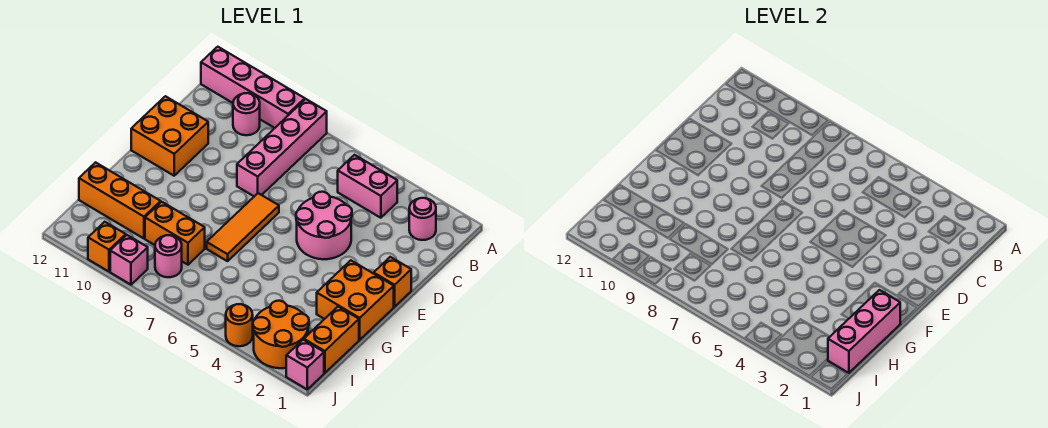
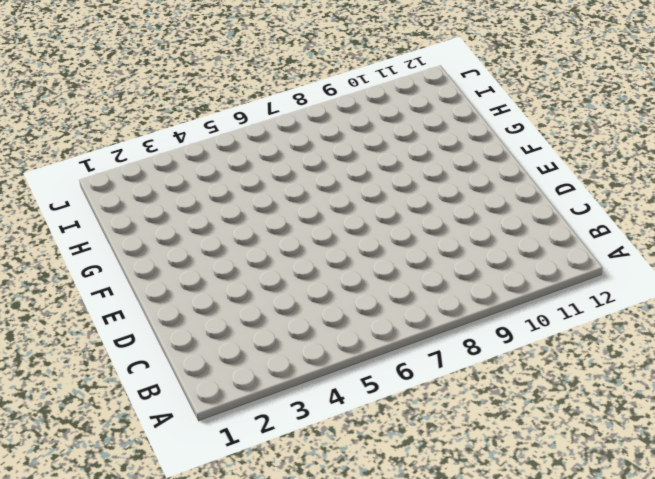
none -> pink brick A8:D8 level 1
none -> pink brick A9:A12 level 1
none -> pink round brick B2 level 1

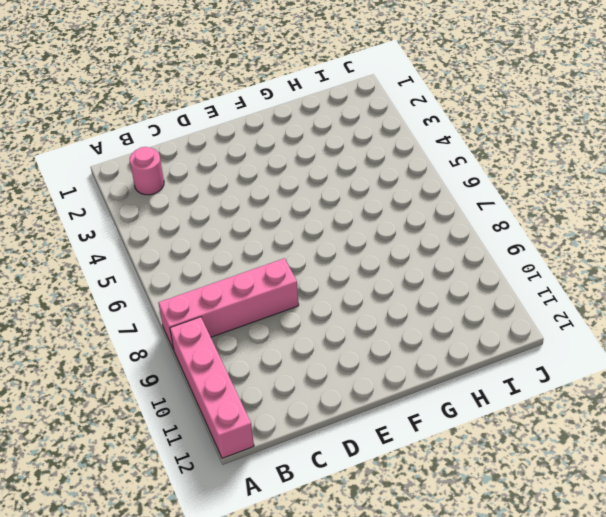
none -> pink brick B4:B5 level 1
none -> pink round brick B10 level 1
none -> pink round brick D4:E5 level 1

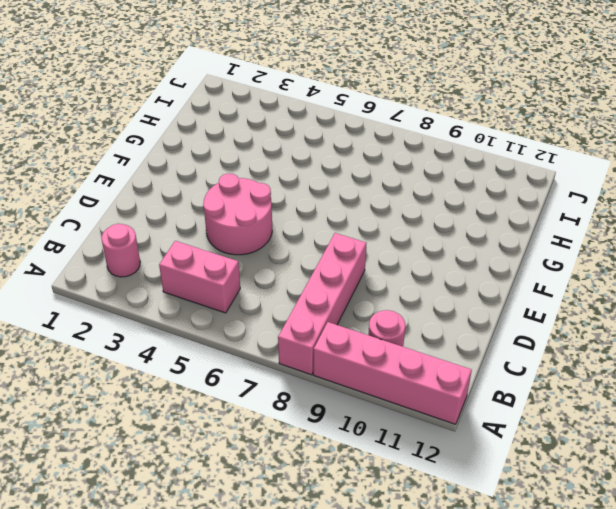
none -> orange brick D11:E12 level 1
none -> orange brick E1 level 1
none -> orange tile E7:G7 level 1

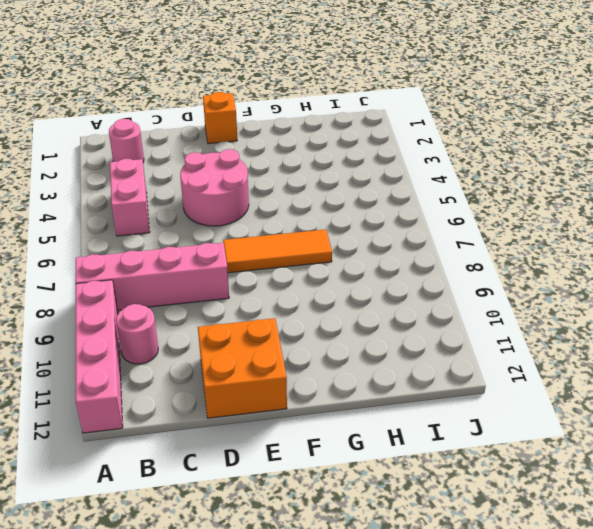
none -> orange brick F1:G2 level 1
none -> orange brick H1:I1 level 1
none -> orange brick H8:H9 level 1

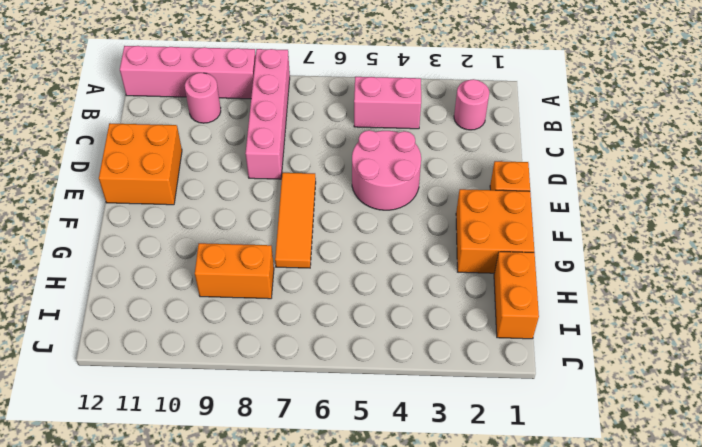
none -> orange brick H10:H12 level 1
none -> orange round brick I2:J3 level 1
none -> pink round brick I8 level 1

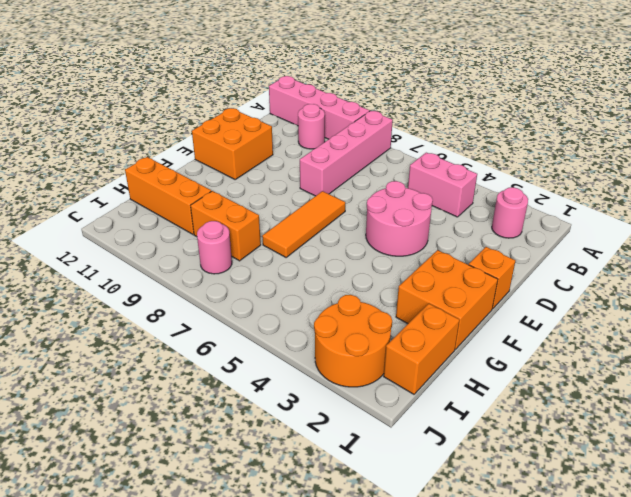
none -> pink brick J1 level 1
none -> orange round brick J4 level 1
none -> pink brick J9 level 1

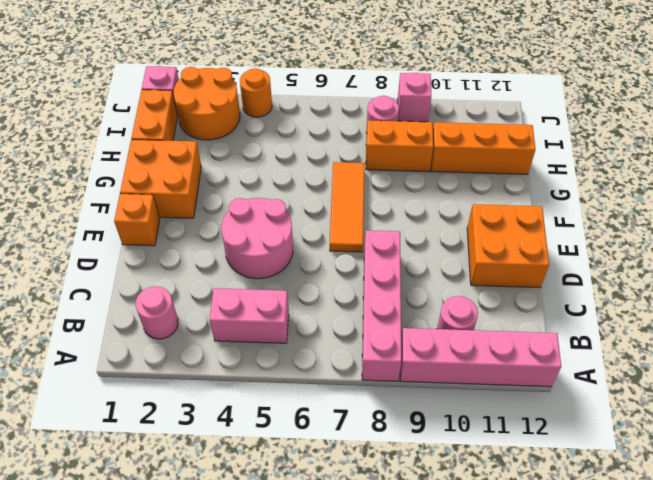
none -> orange brick J10 level 1
none -> pink brick G1:I1 level 2

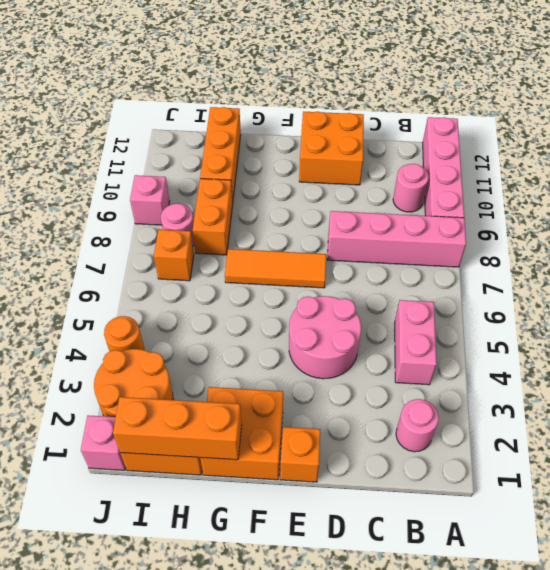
orange brick G1:I1 level 2 -> pink brick G1:I1 level 2
orange brick I7 level 1 -> orange brick J10 level 1

